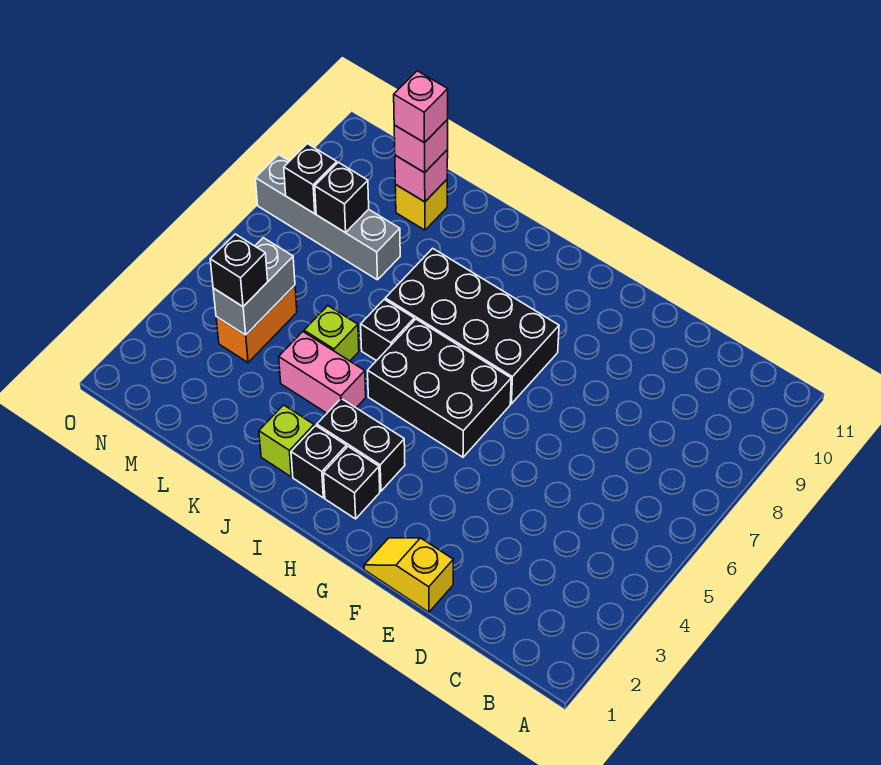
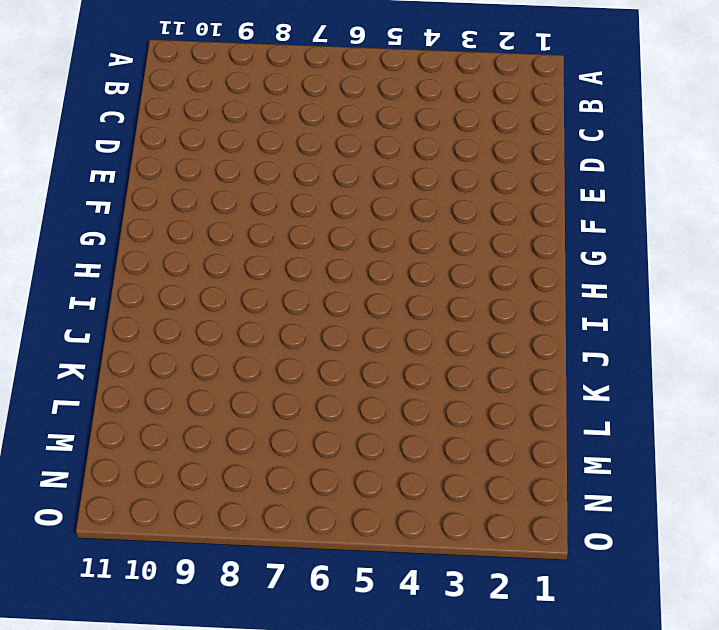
none -> yellow slope E1:F1 level 1 top E
none -> black brick G5:I6 level 1
none -> black brick G7:J8 level 1

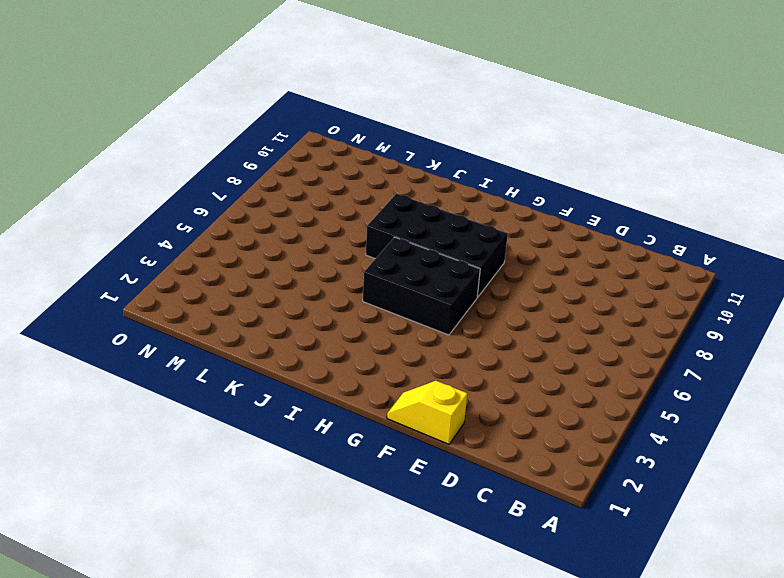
none -> black brick H2 level 1
none -> black brick H3:I3 level 1
none -> black brick I2 level 1

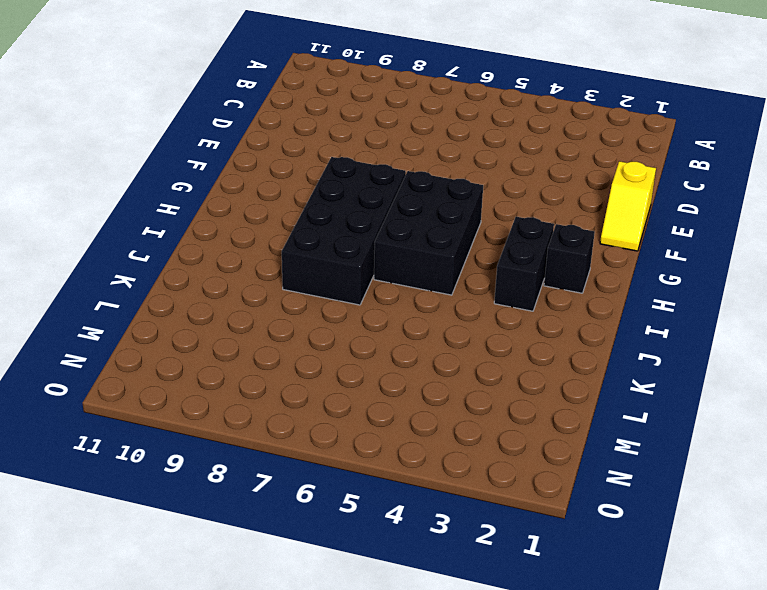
none -> black brick I2 level 1
none -> lime brick J2 level 1
none -> pink brick J4:K4 level 1

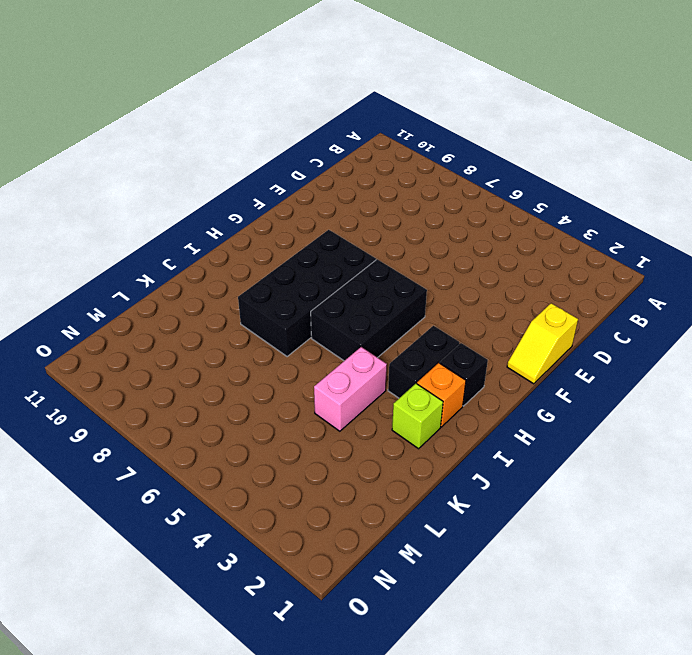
orange brick I2 level 1 -> black brick I2 level 1
none -> black brick J6 level 1
none -> lime brick K5 level 1
none -> grey brick L8:O8 level 1

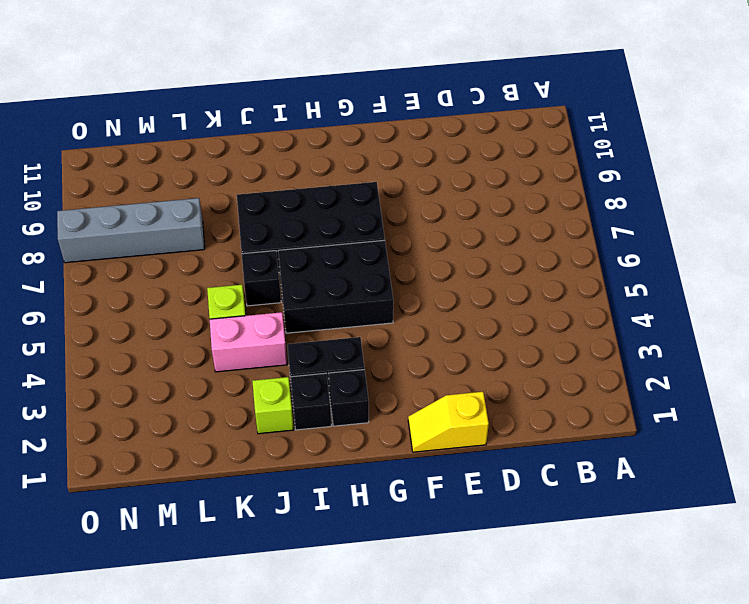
none -> yellow brick L10 level 1
none -> orange brick M4:M5 level 1
none -> pink brick L10 level 2

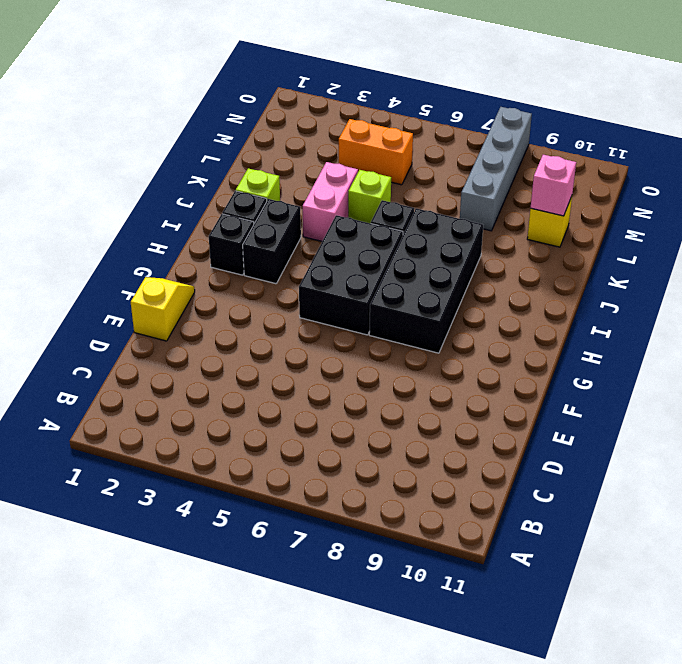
none -> grey brick M4:M5 level 2
none -> black brick M8 level 2
none -> black brick N8 level 2

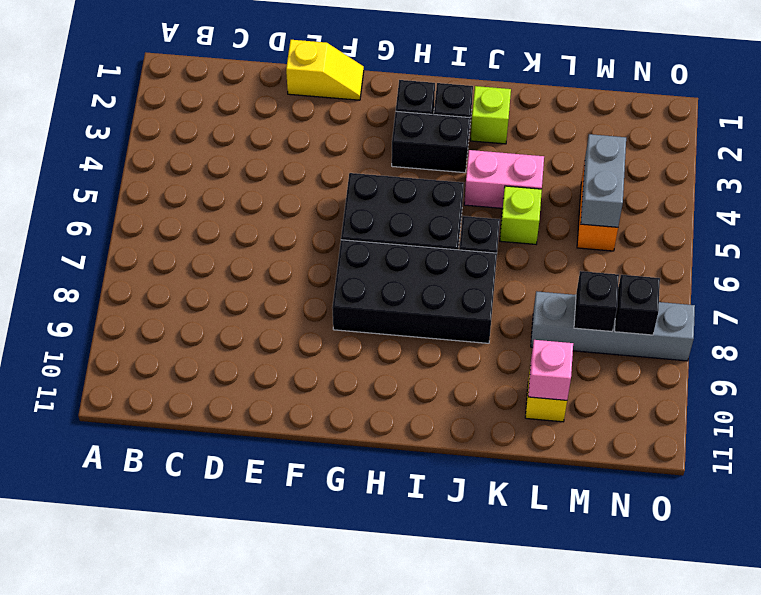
none -> pink brick L10 level 3
none -> black brick M4 level 3
none -> pink brick L10 level 4

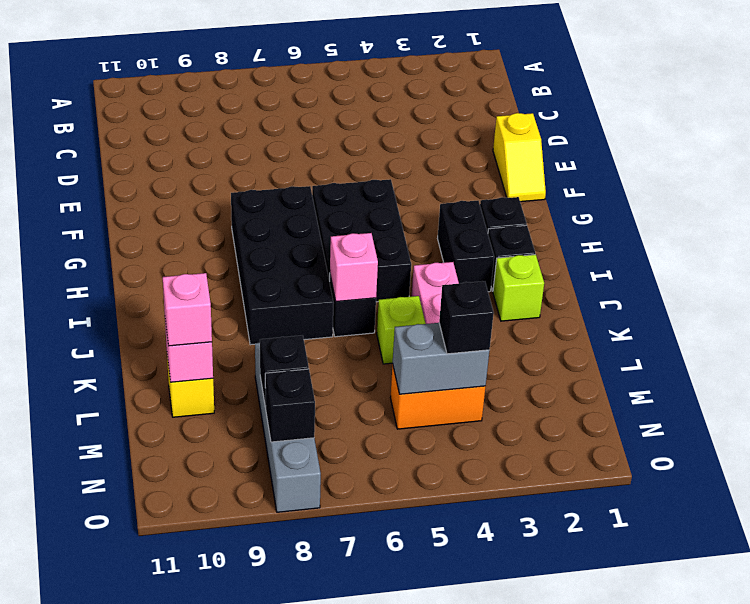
pink brick J6 level 2 -> pink brick L10 level 4

